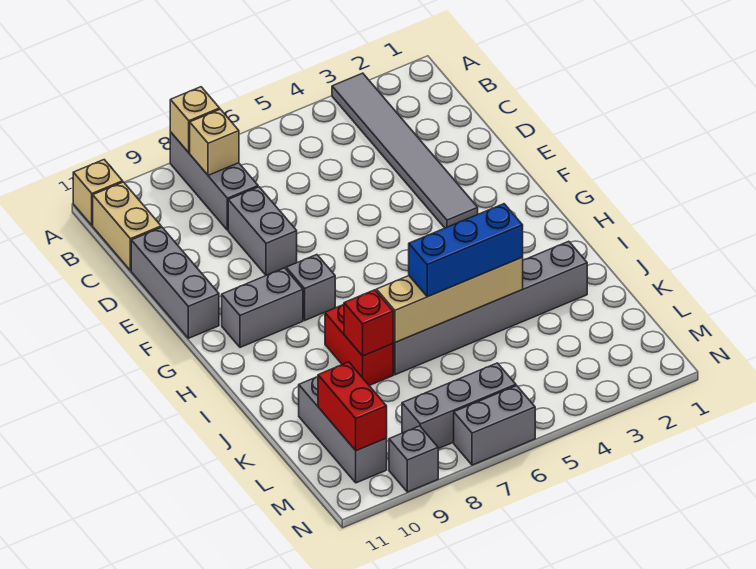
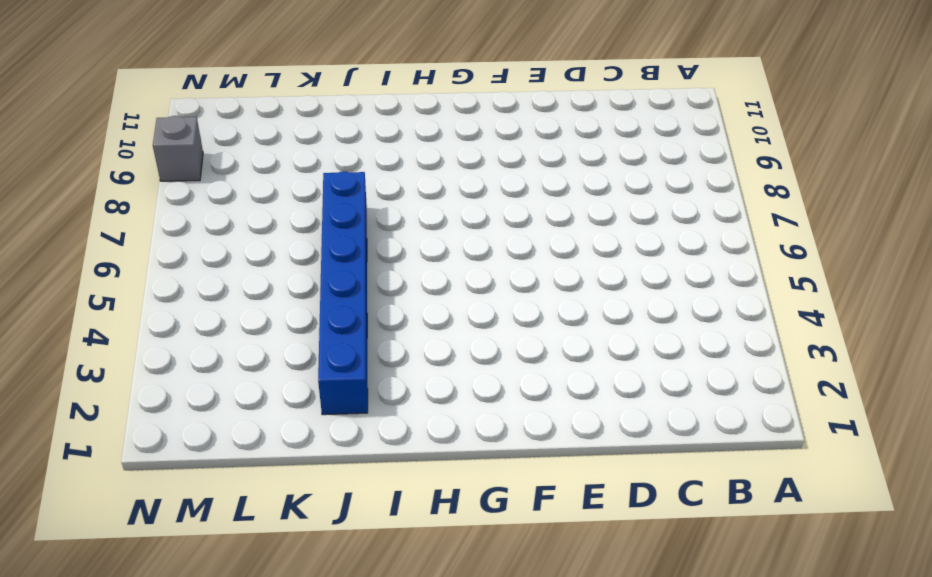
blue brick J2:J7 level 1 -> grey brick J2:J7 level 1
none -> grey tile A3:F3 level 1
none -> grey brick A8:C8 level 1
none -> tan brick A11 level 1

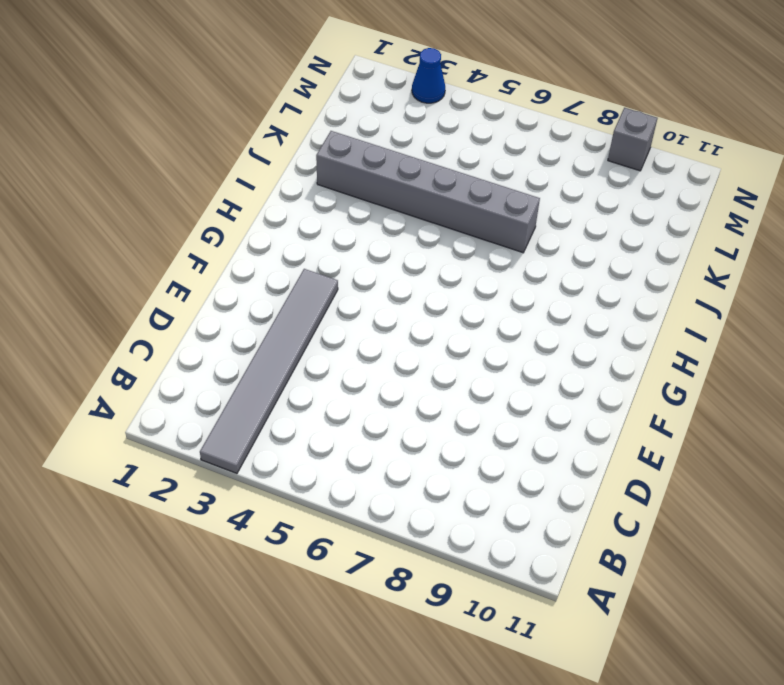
blue cone N3 level 1 -> none
none -> grey brick A8:C8 level 1
none -> tan brick A11 level 1
none -> tan brick B11:C11 level 1

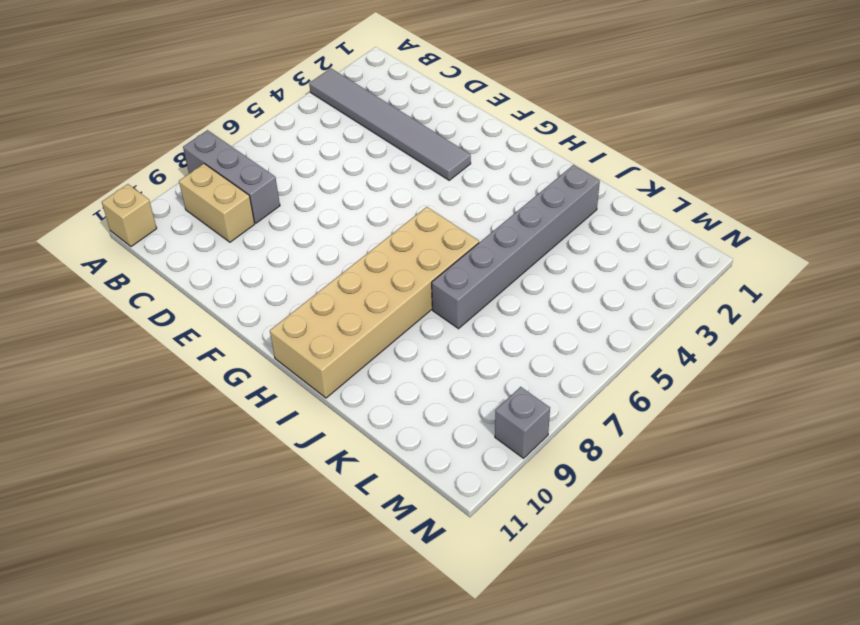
tan brick B9:C9 level 1 -> tan brick B11:C11 level 1
tan brick H6:I11 level 1 -> red brick I8:J8 level 1
none -> grey brick D8:E8 level 1
none -> grey brick D11:F11 level 1
none -> grey brick G8 level 1

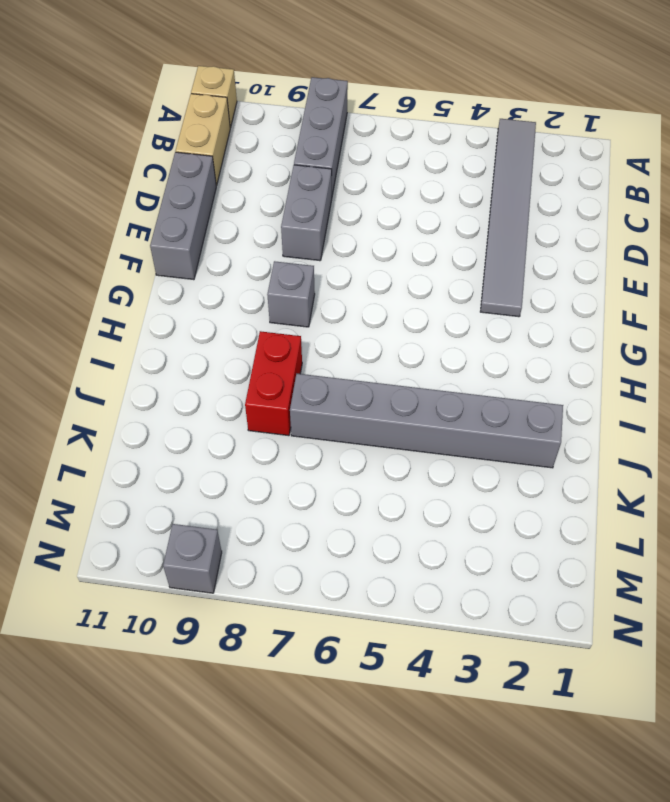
none -> grey brick G9:G10 level 1
none -> grey brick K10:M10 level 1
none -> grey brick M6:M8 level 1

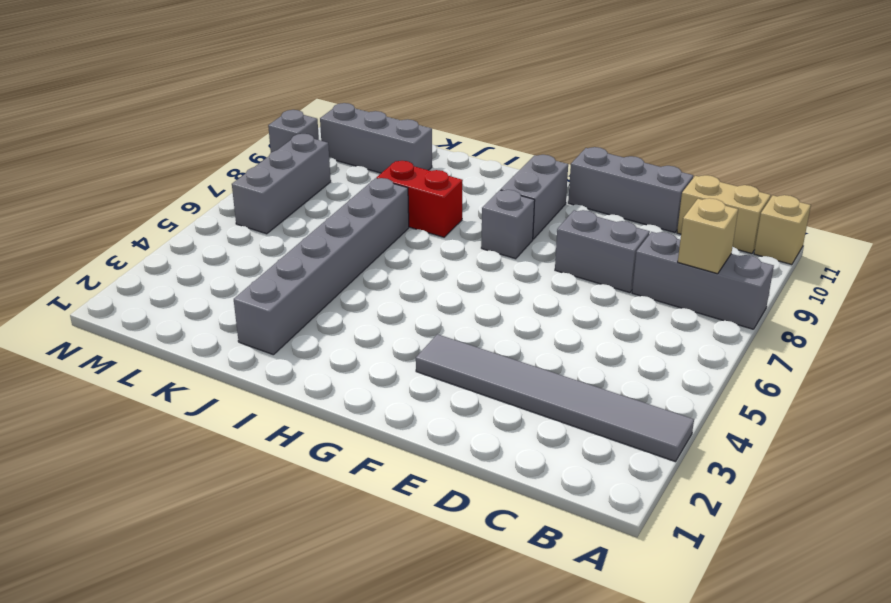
none -> grey brick N6:N7 level 1
none -> tan brick A8 level 2
none -> tan brick J4:J7 level 2

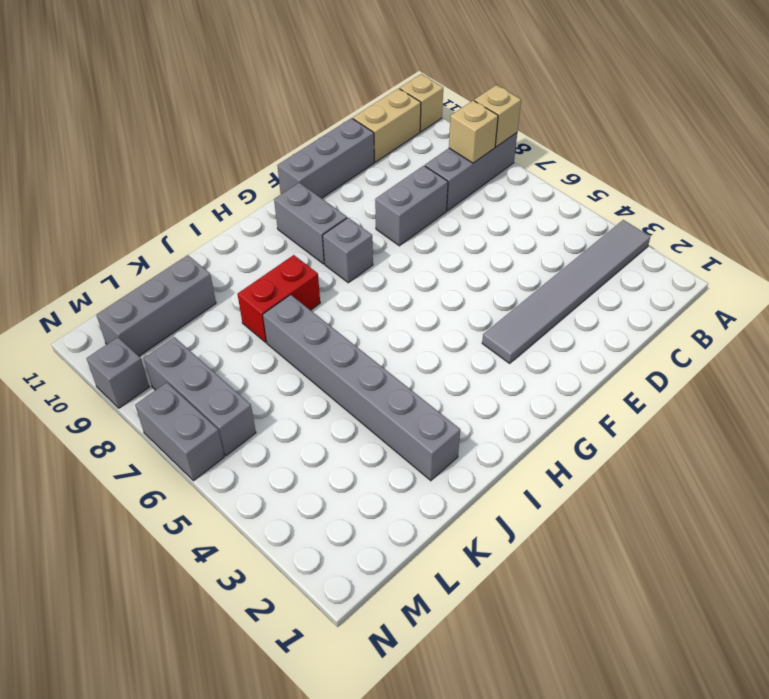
none -> tan brick J4:J7 level 2
none -> red brick J8 level 2
none -> red brick L10:M10 level 2

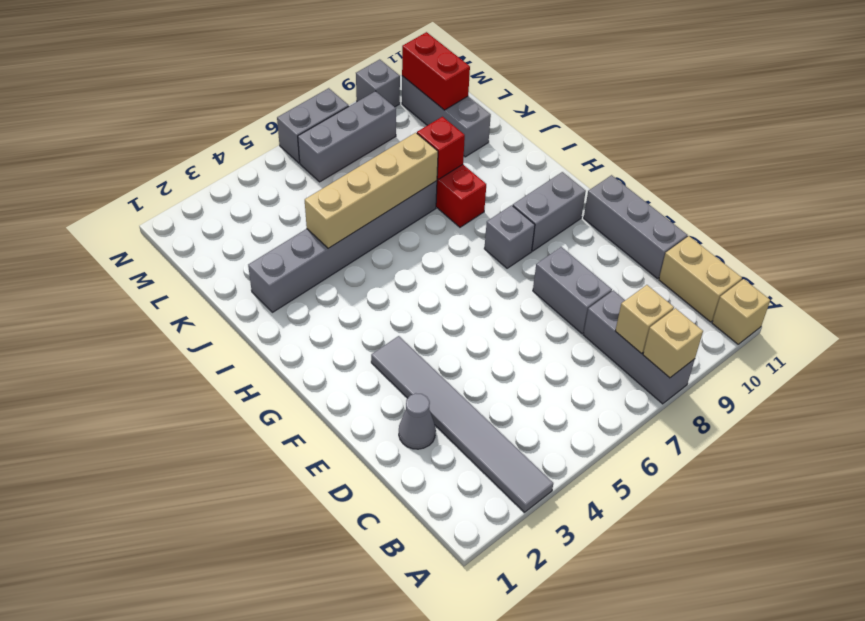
grey cone D2 level 1 -> none
none -> blue brick J4:J6 level 3

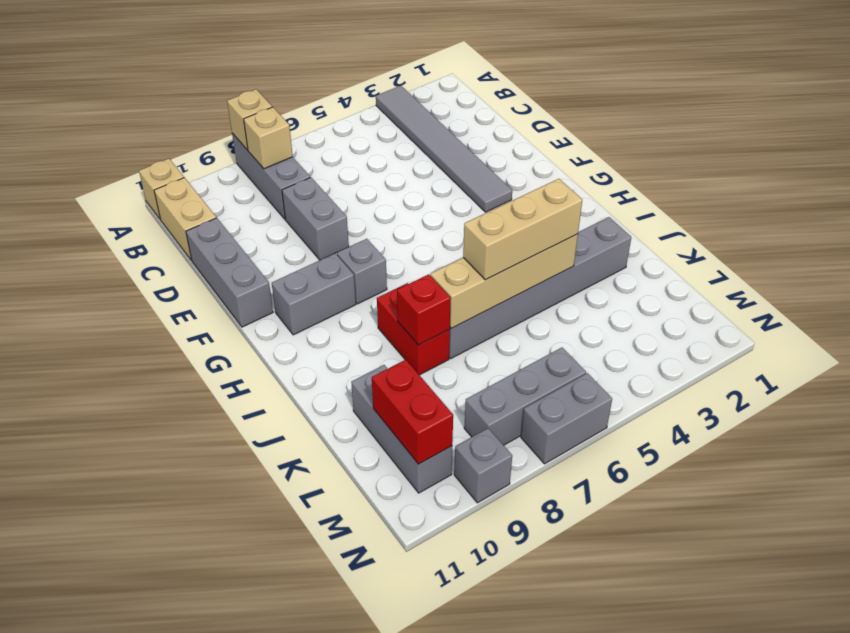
tan brick J4:J6 level 3 -> blue brick J4:J6 level 3

